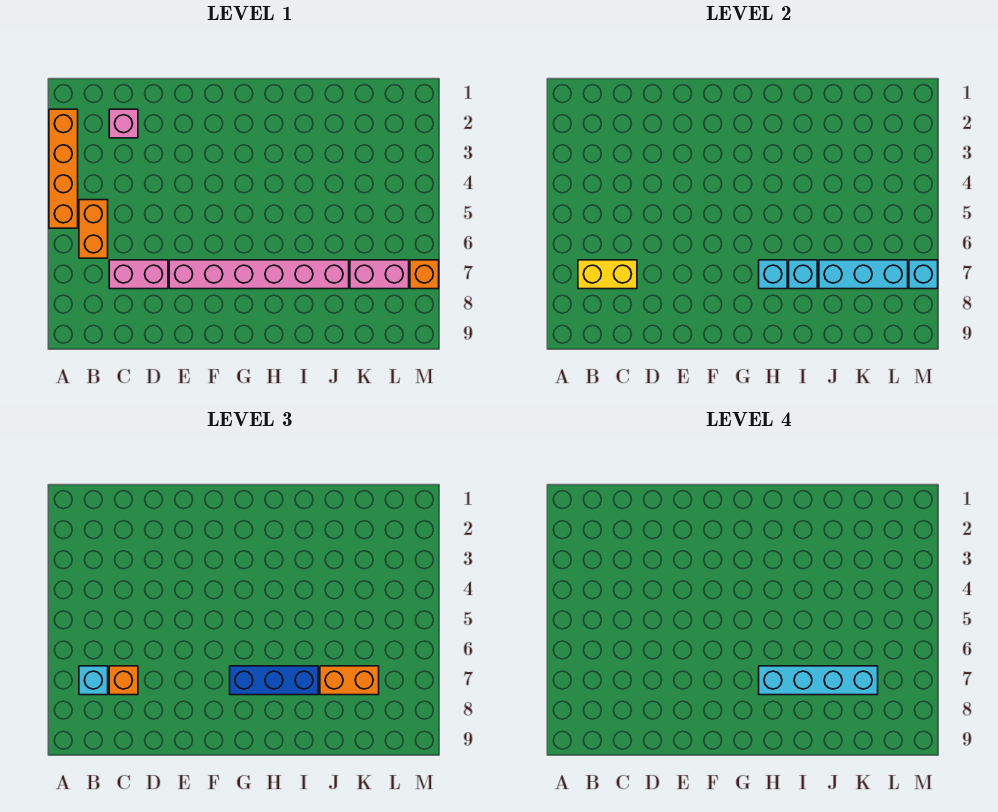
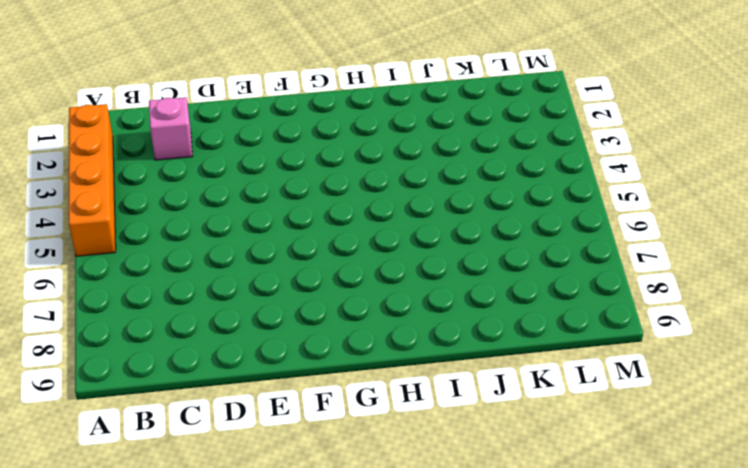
none -> orange brick B5:B6 level 1
none -> pink brick C7:D7 level 1
none -> pink brick E7:J7 level 1

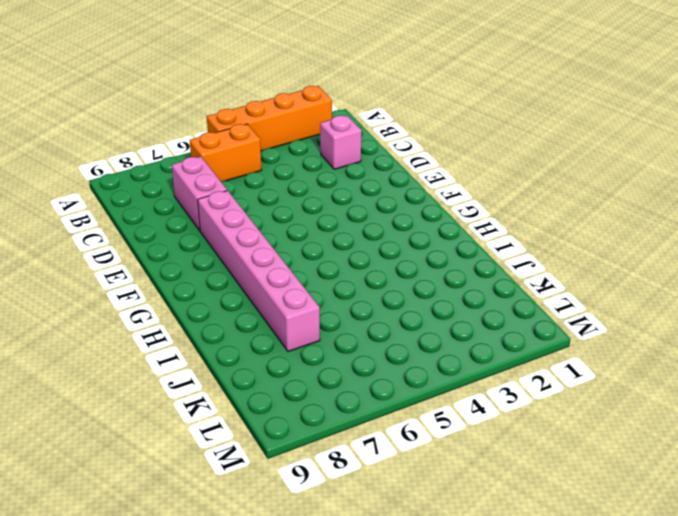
none -> pink brick K7:L7 level 1
none -> orange brick M7 level 1
none -> yellow brick B7:C7 level 2

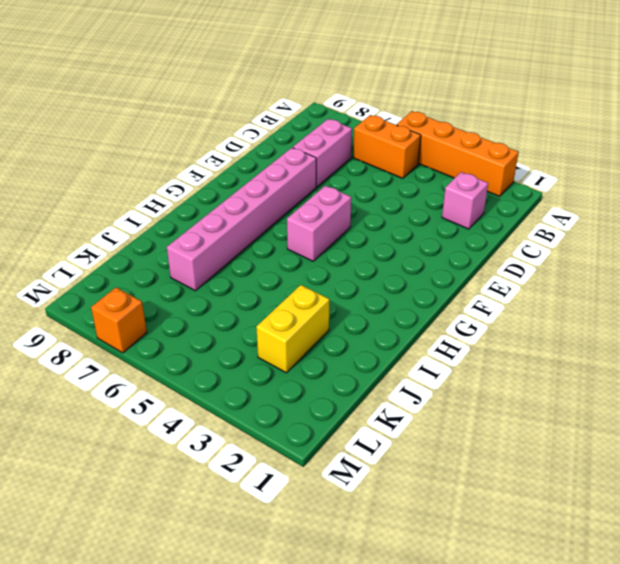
pink brick F5:G5 level 1 -> pink brick K7:L7 level 1
yellow brick J3:K3 level 1 -> yellow brick B7:C7 level 2
none -> cyan brick H7 level 2
none -> cyan brick I7 level 2
none -> cyan brick J7:L7 level 2

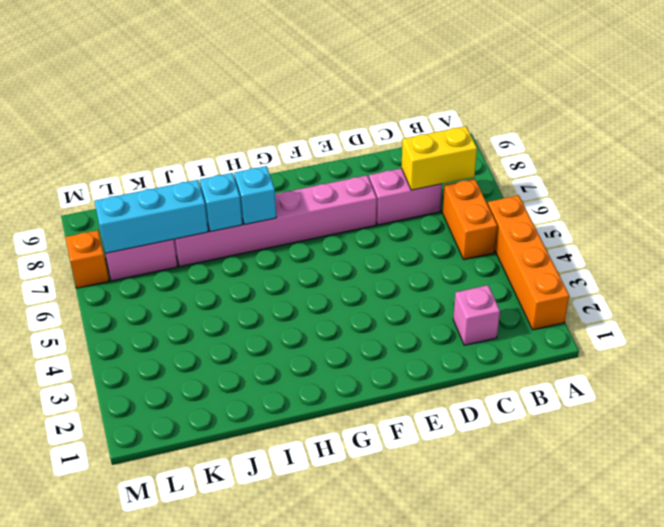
none -> cyan brick M7 level 2
none -> cyan brick B7 level 3
none -> orange brick C7 level 3

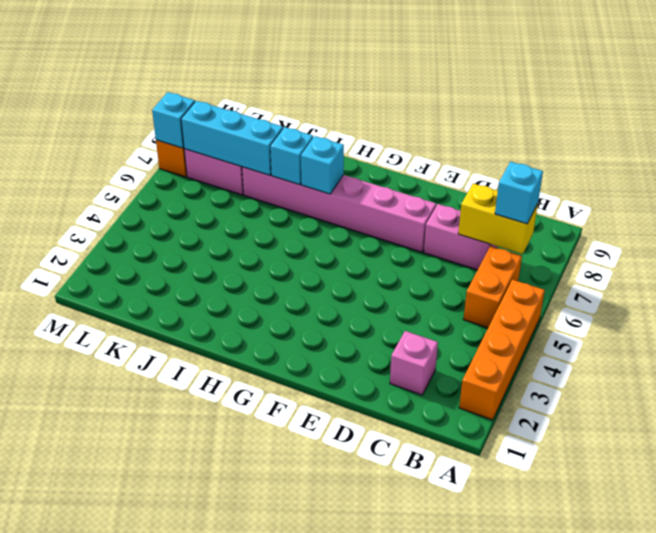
none -> orange brick C7 level 3
none -> blue brick G7:I7 level 3
none -> orange brick J7:K7 level 3

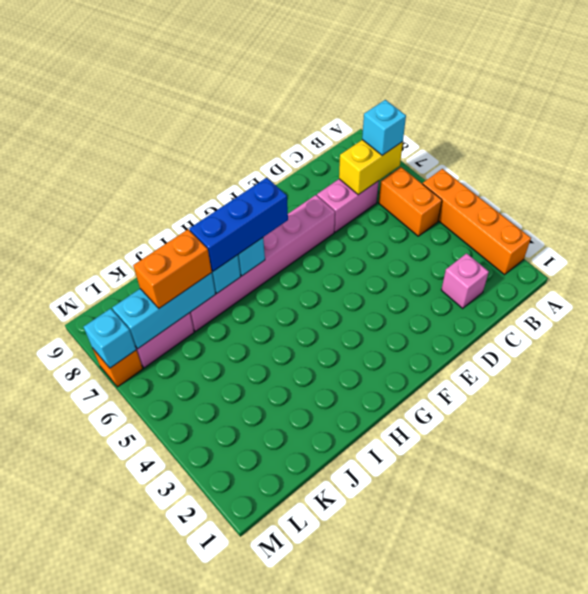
none -> orange brick C7 level 3
none -> cyan brick H7:K7 level 4

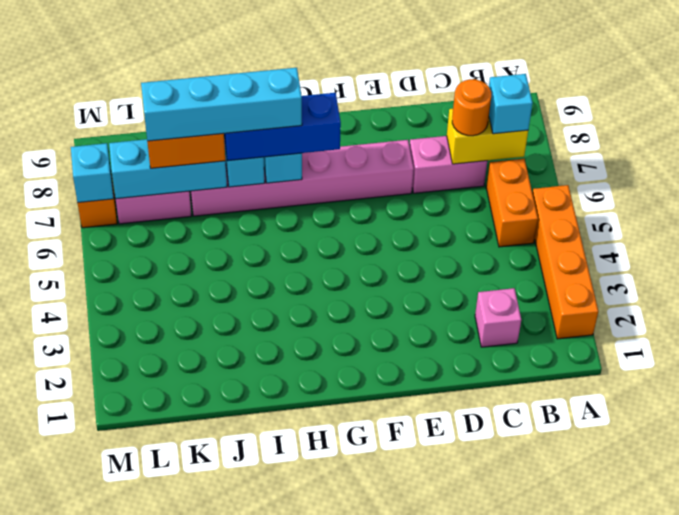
orange round brick C7 level 3 -> orange brick C7 level 3

